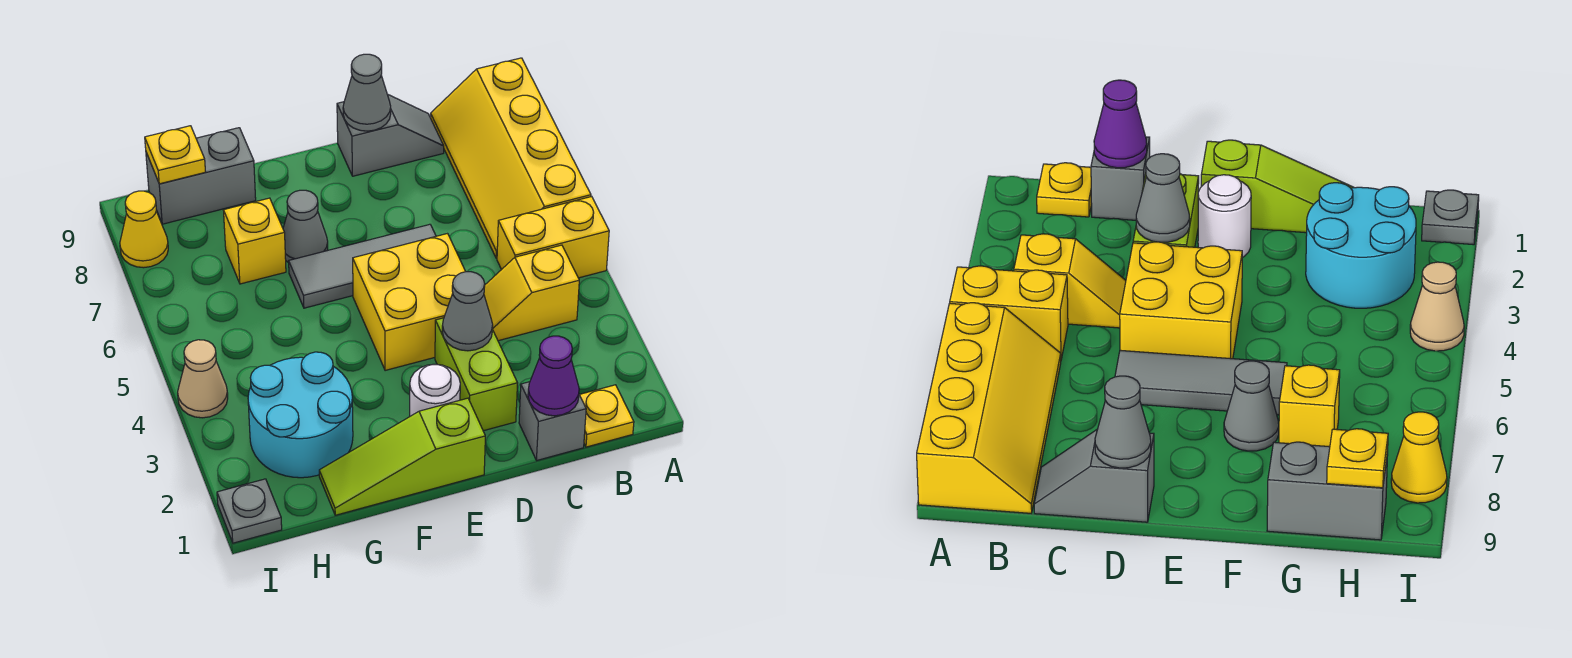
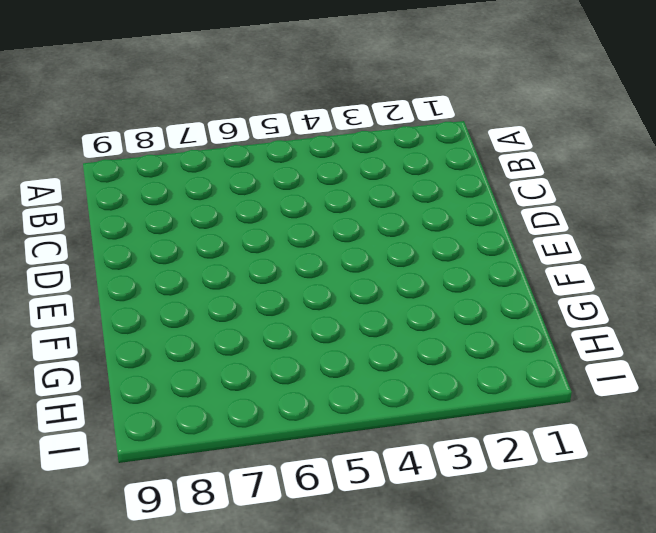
none -> yellow brick A5:B5 level 1
none -> yellow slope A6:B9 level 1 top A
none -> yellow plate B1 level 1

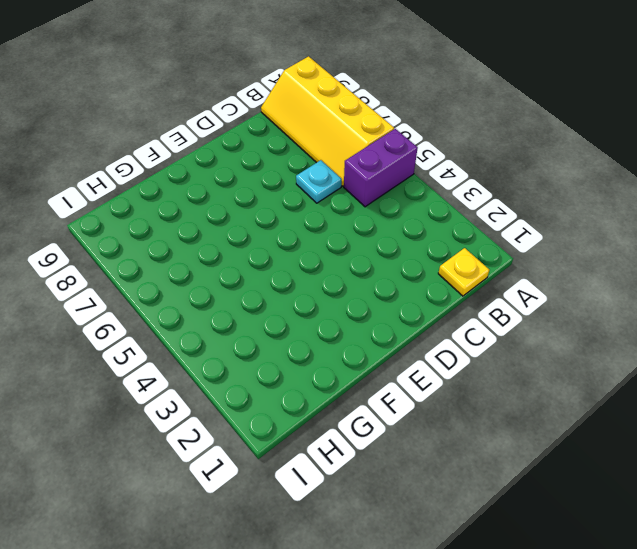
purple brick A5:B5 level 1 -> yellow brick A5:B5 level 1
cyan plate C6 level 1 -> none
none -> yellow slope B4:C4 level 1 top B
none -> grey brick C1 level 1
none -> grey slope C9:D9 level 1 top D

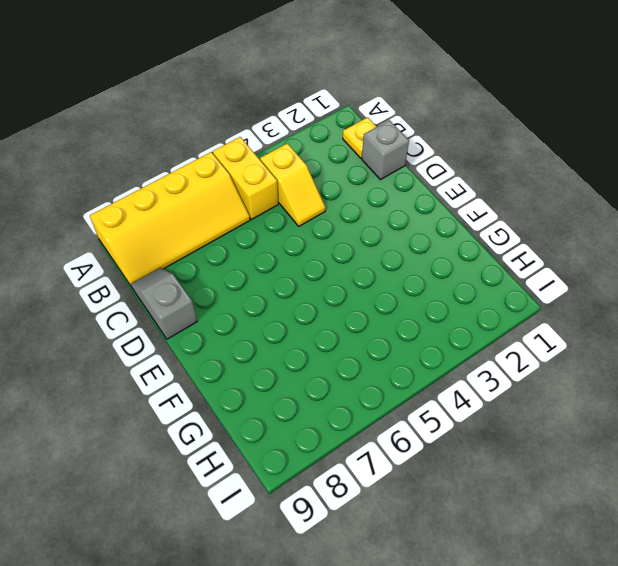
none -> lime brick D2:D3 level 1
none -> yellow brick D4:E5 level 1
none -> grey tile D6:F6 level 1

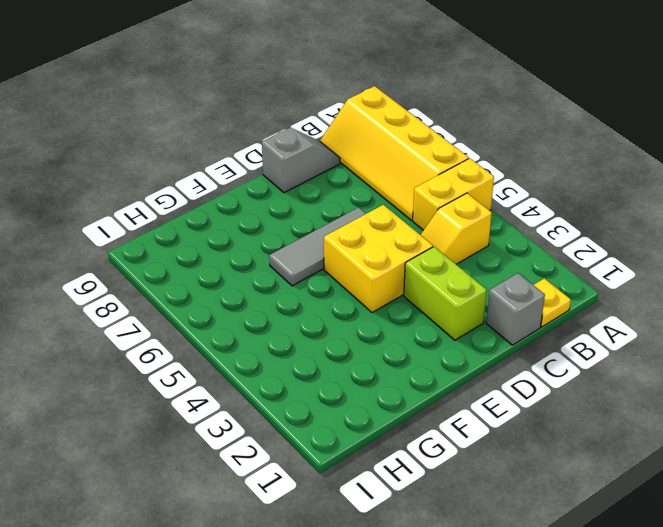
none -> lime slope E1:G1 level 1 top E
none -> white round brick E2 level 1
none -> grey cone F7 level 1

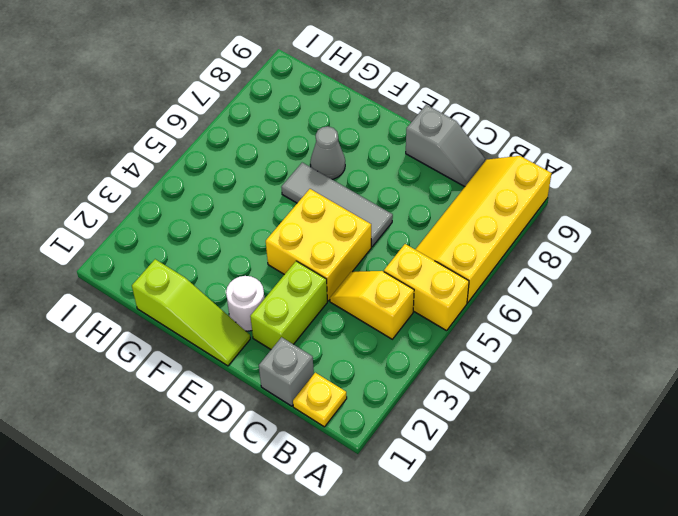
lime slope E1:G1 level 1 top G -> lime slope E1:G1 level 1 top E
none -> cyan round brick G2:H3 level 1
none -> yellow brick G7 level 1
none -> grey brick G9:H9 level 1

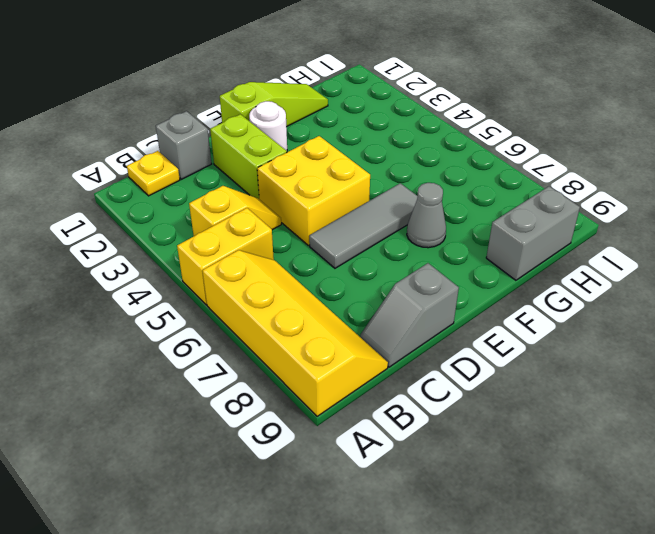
none -> cyan round brick G2:H3 level 1
none -> yellow brick G7 level 1
none -> grey plate I1 level 1

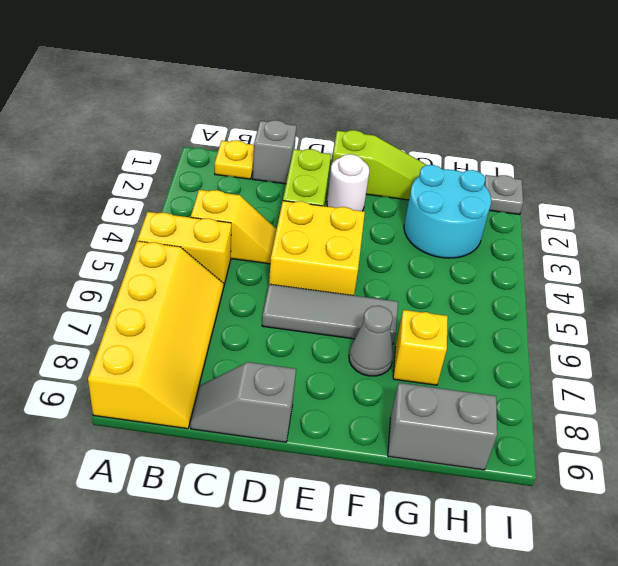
none -> tan cone I4 level 1
none -> yellow cone I8 level 1
none -> purple cone C1 level 2

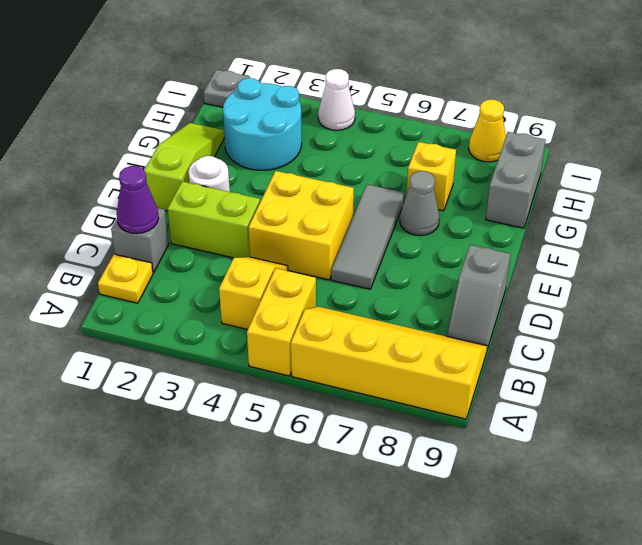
white cone I4 level 1 -> tan cone I4 level 1
none -> grey cone D3 level 2
none -> grey cone D9 level 2
none -> yellow plate H9 level 2

